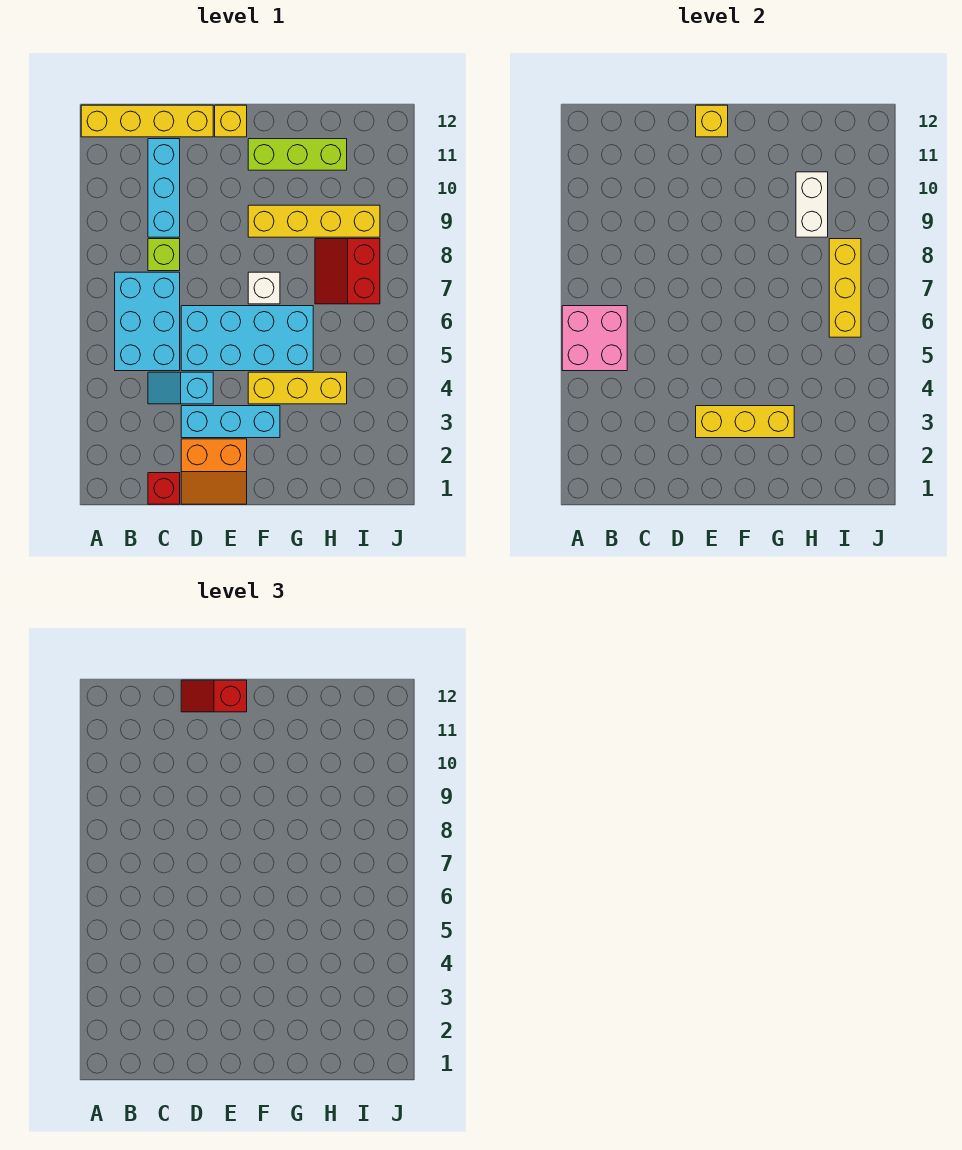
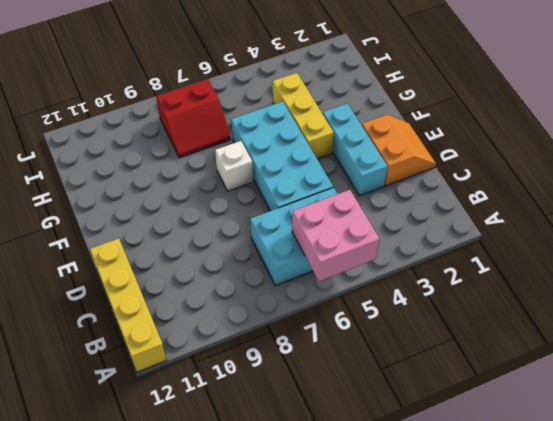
none -> red brick C1 level 1
none -> cyan slope C4:D4 level 1 top D
none -> lime brick C8 level 1

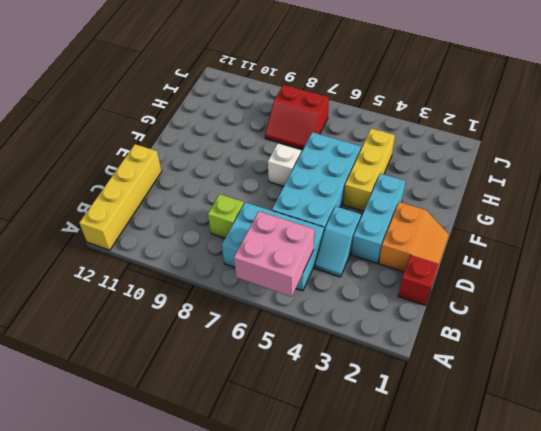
none -> cyan brick C9:C11 level 1
none -> yellow brick E12 level 1
none -> yellow brick F9:I9 level 1

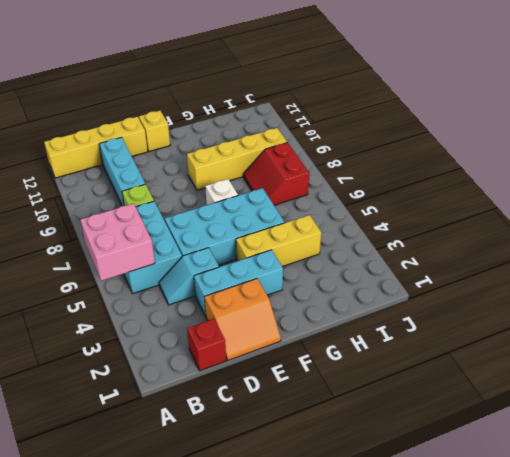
none -> lime brick F11:H11 level 1
none -> yellow brick E3:G3 level 2
none -> yellow brick E12 level 2

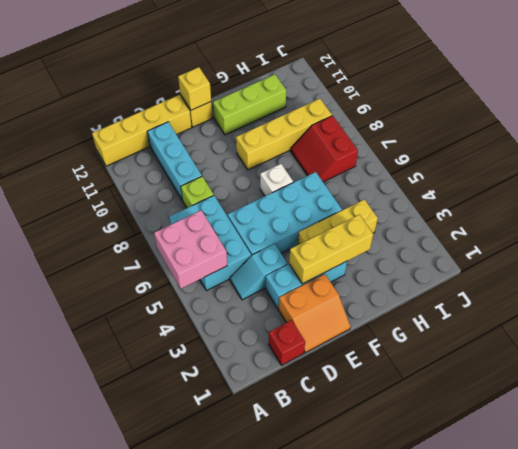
none -> white brick H9:H10 level 2
none -> yellow brick I6:I8 level 2
none -> red slope D12:E12 level 3 top E

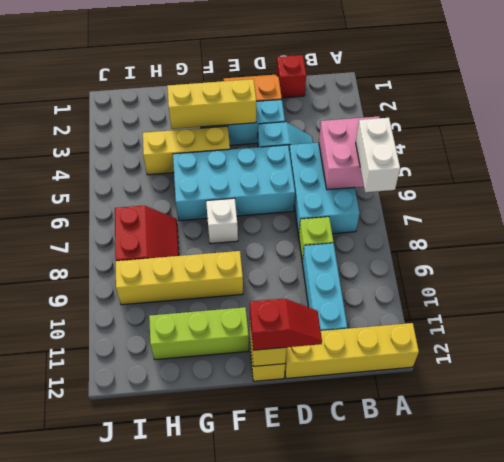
white brick A6:A7 level 3 -> white brick H9:H10 level 2
none -> yellow brick I6:I8 level 2

